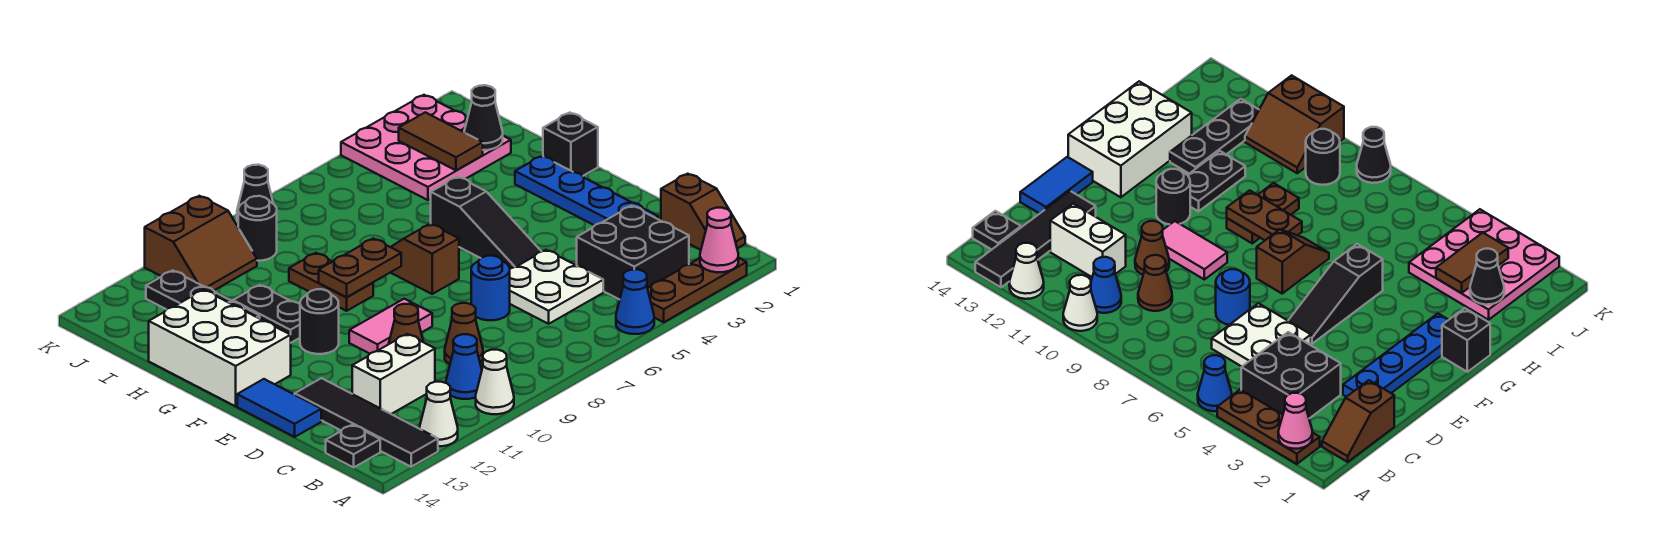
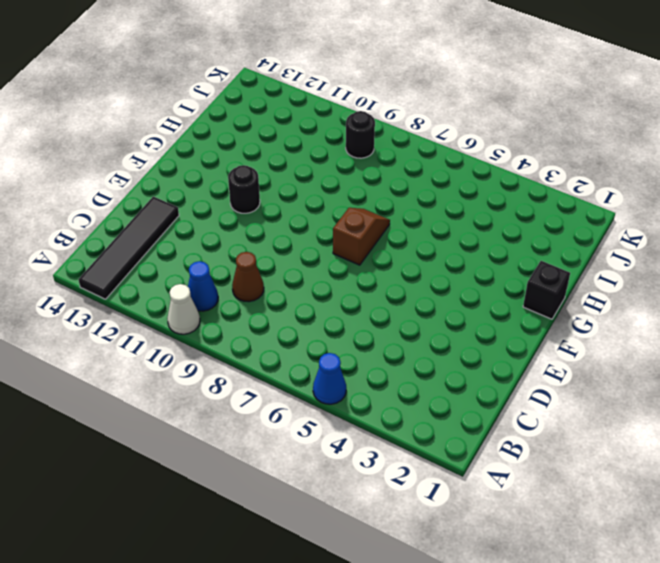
none -> brown plate A2:A4 level 1
none -> white cone A12 level 1
none -> brown slope B1:C1 level 1 top C
none -> black brick B3:C4 level 1

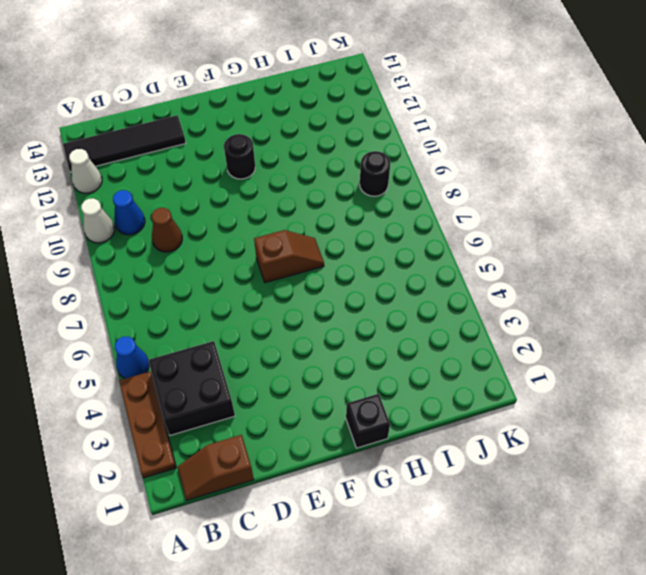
none -> black plate B14 level 1
none -> white plate C5:D6 level 1
none -> white brick C11:C12 level 1
none -> blue plate D2:G2 level 1

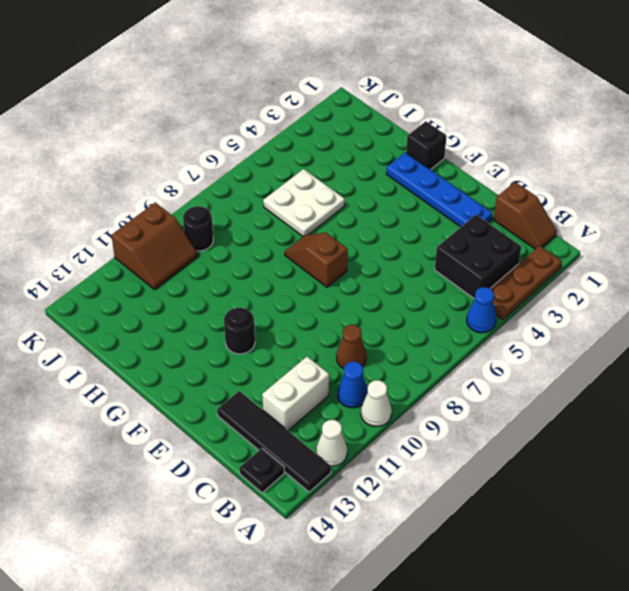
white plate H5:I6 level 1 -> white plate C5:D6 level 1
none -> blue round brick D7 level 1
none -> brown cone D10 level 1
none -> blue tile D14:E14 level 1
none -> black slope E5:G5 level 1 top G

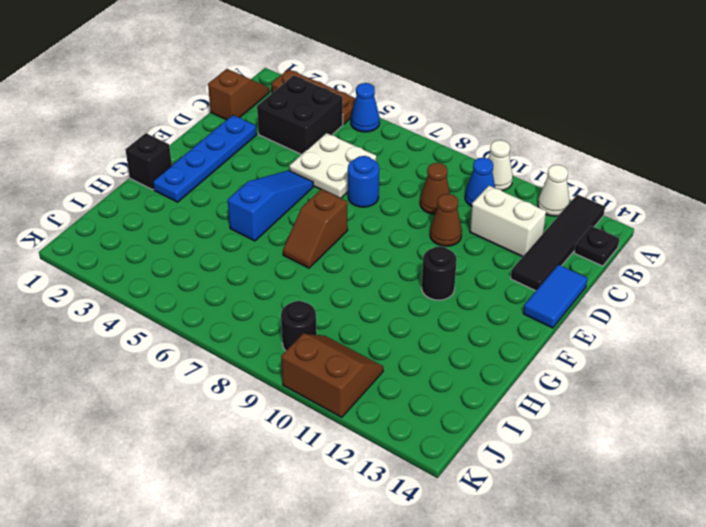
blue slope E5:G5 level 1 top G -> black slope E5:G5 level 1 top G
none -> pink tile E9:E10 level 1
none -> white brick F13:H14 level 1
none -> brown plate G9:H9 level 1
none -> black plate G11:H11 level 1

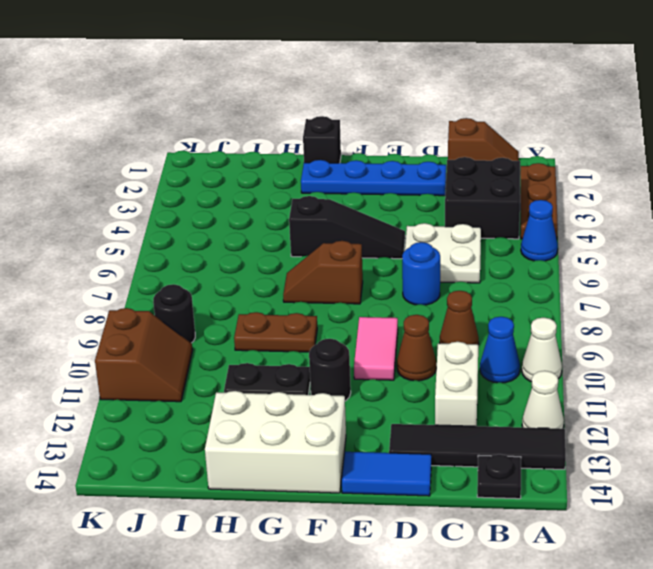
none -> black plate H12:J12 level 1
none -> pink plate I2:K4 level 1
none -> black cone K8 level 1
none -> pink cone A2 level 2

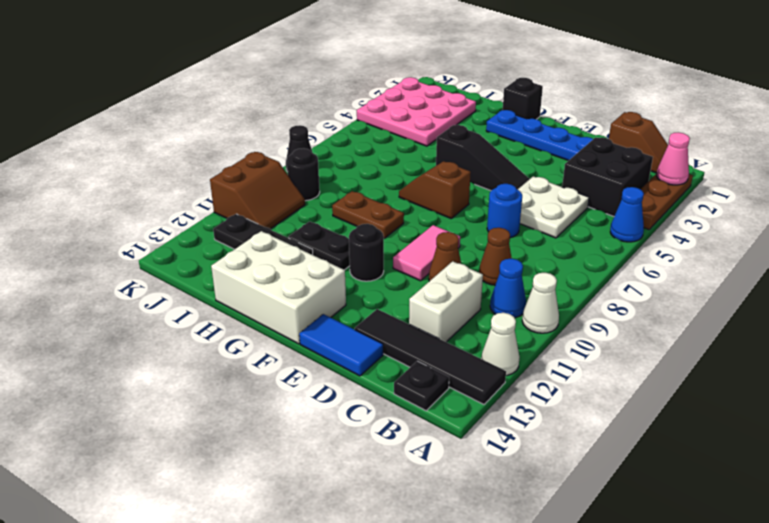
none -> brown plate G8:G9 level 2
none -> black cone I2 level 2
none -> brown tile I3:J3 level 2

